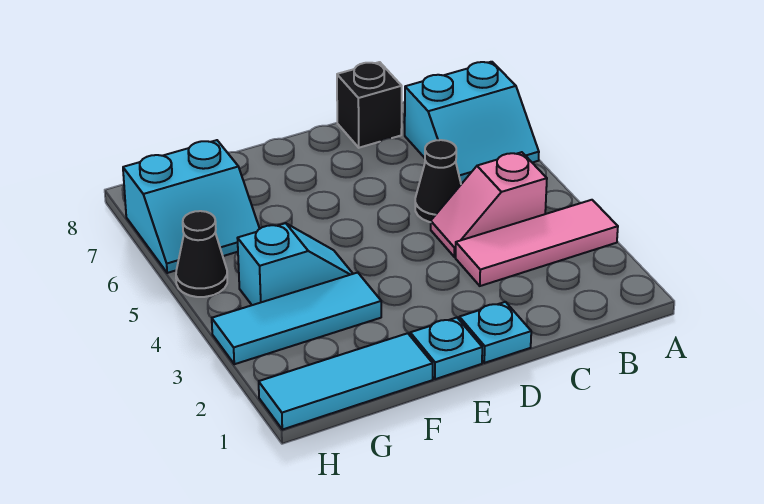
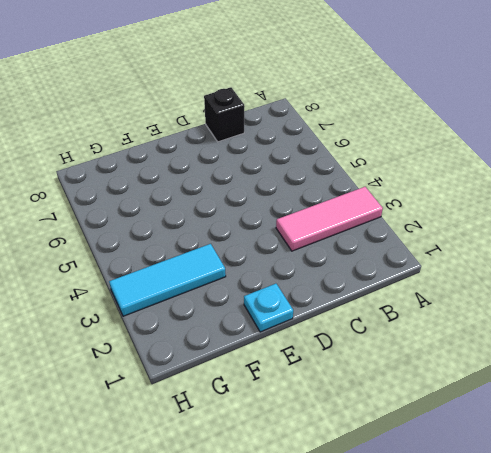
none -> cyan slope A6:B7 level 1 top 7
none -> pink slope B4:C4 level 1 top B
none -> black cone C5 level 1

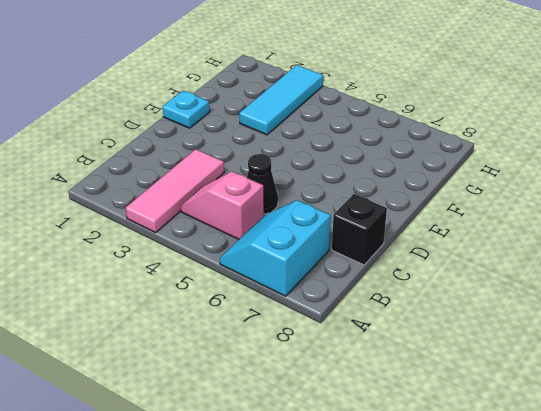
pink slope B4:B5 level 1 top 5 -> pink slope B4:C4 level 1 top B
none -> cyan plate D1 level 1
none -> cyan tile F1:H1 level 1
none -> cyan slope F4:G4 level 1 top G

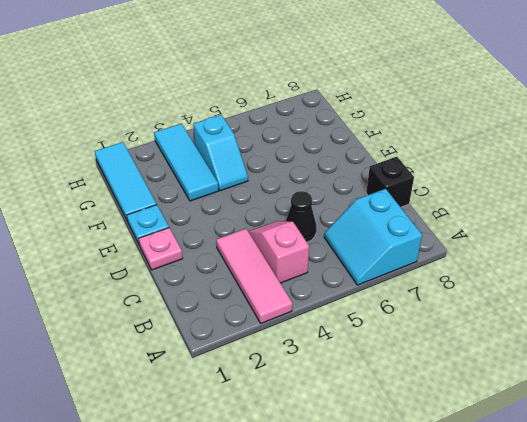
pink plate D1 level 1 -> cyan plate D1 level 1
none -> cyan slope G6:H7 level 1 top 7
none -> black cone H5 level 1

